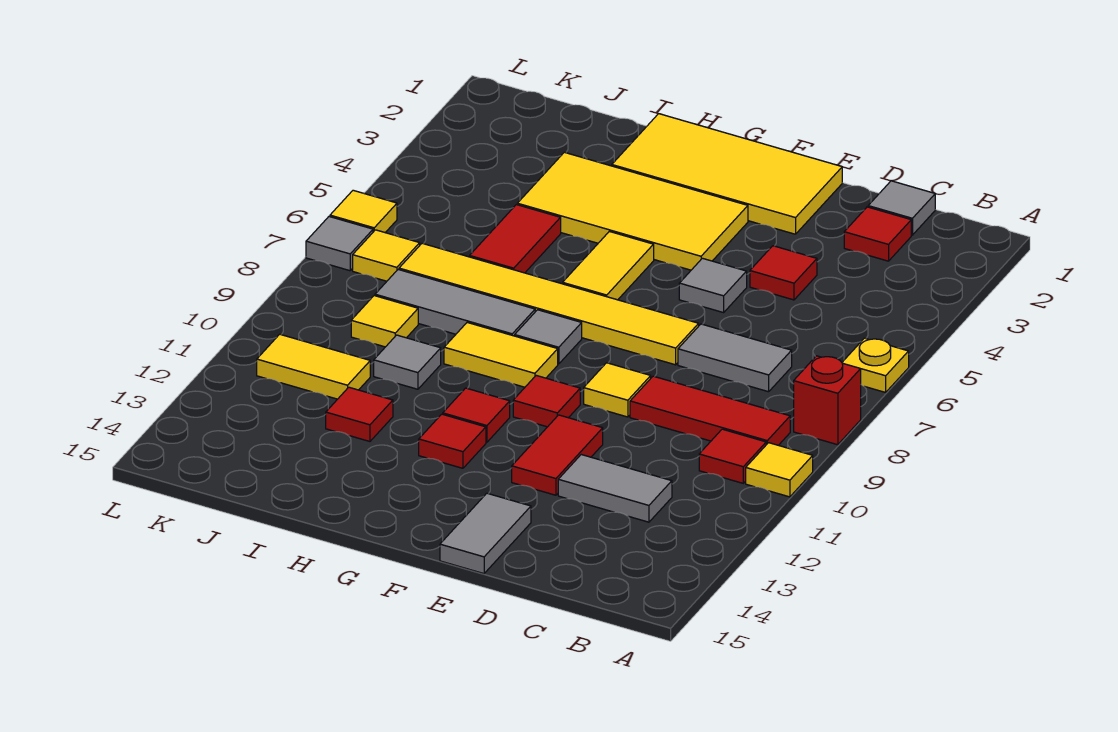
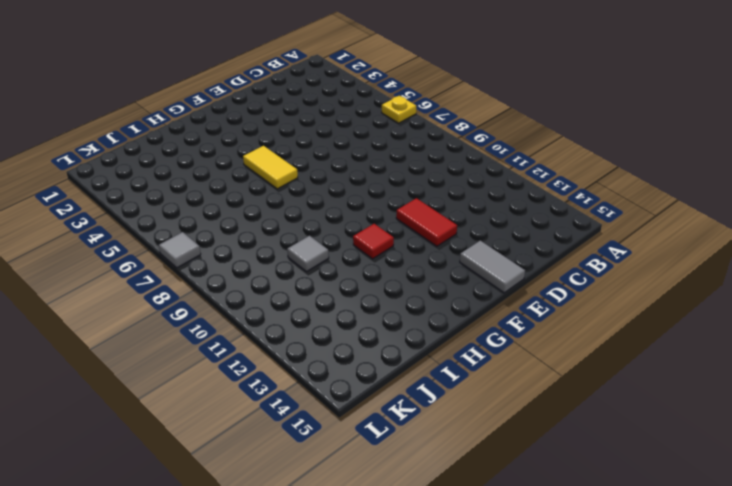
none -> red brick A8 level 1
none -> yellow tile A10 level 1
none -> red tile B9:D9 level 1
none -> red tile B10 level 1

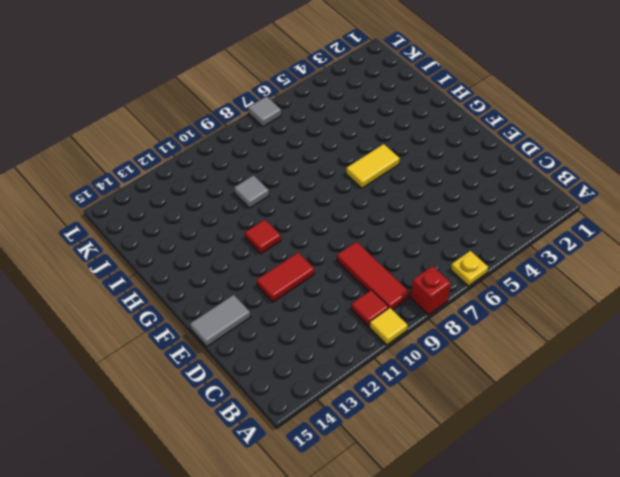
none -> grey tile C1 level 1
none -> red tile C2 level 1
none -> grey tile C7:D7 level 1
none -> grey tile C12:D12 level 1

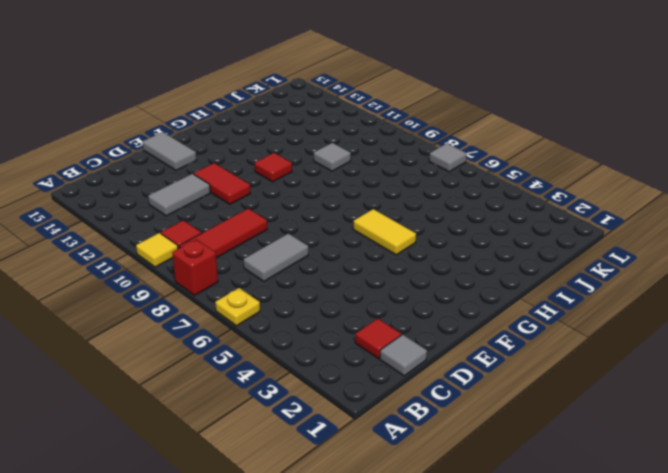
none -> red tile D4 level 1
none -> yellow tile E1:H2 level 1
none -> grey tile E5 level 1
none -> yellow tile E7:J7 level 1

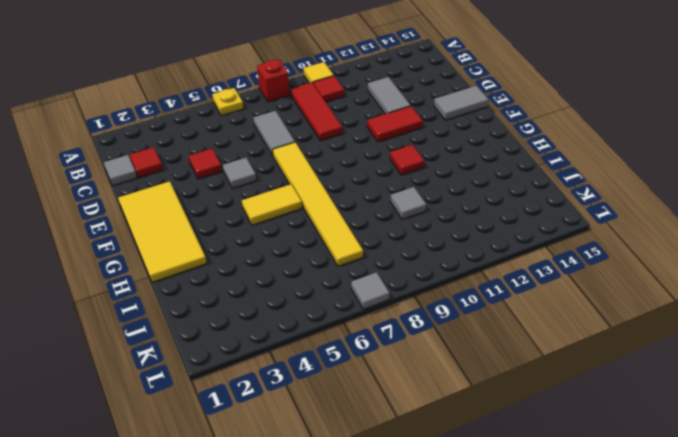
none -> yellow tile E9 level 1
none -> yellow tile F3:I4 level 1
none -> red tile F10 level 1
none -> grey tile G8 level 1

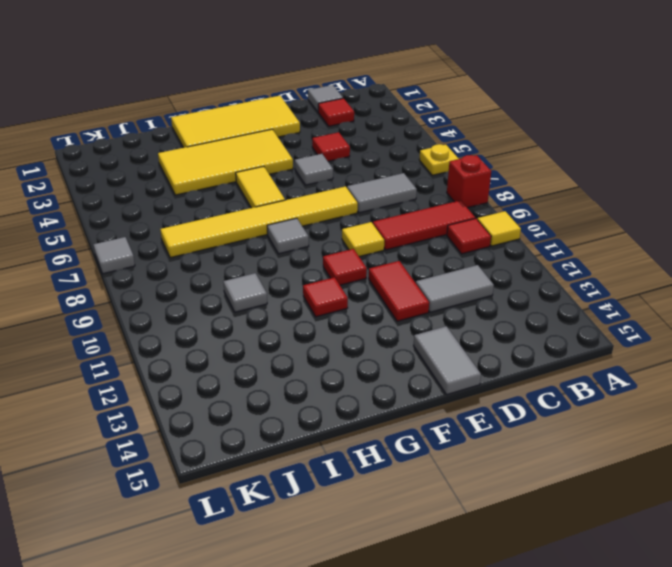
none -> yellow tile G9:H9 level 1
none -> red tile G12 level 1
none -> grey tile H8:J8 level 1
none -> red tile I5:I6 level 1

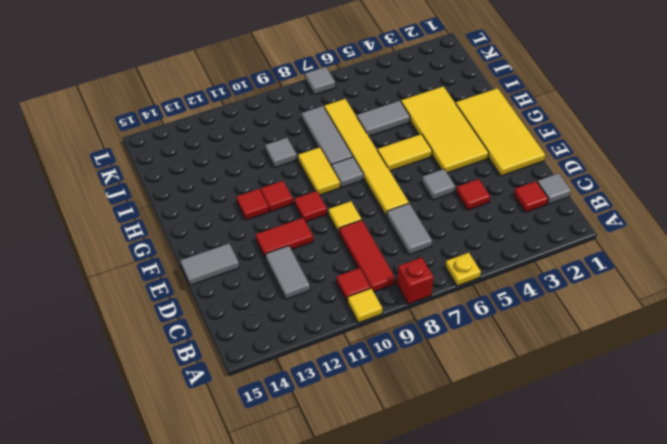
grey tile I5:I6 level 1 -> red tile I5:I6 level 1
none -> red tile I12 level 1
none -> yellow tile J9 level 1
none -> yellow tile J11:K11 level 1
none -> yellow tile K7 level 1

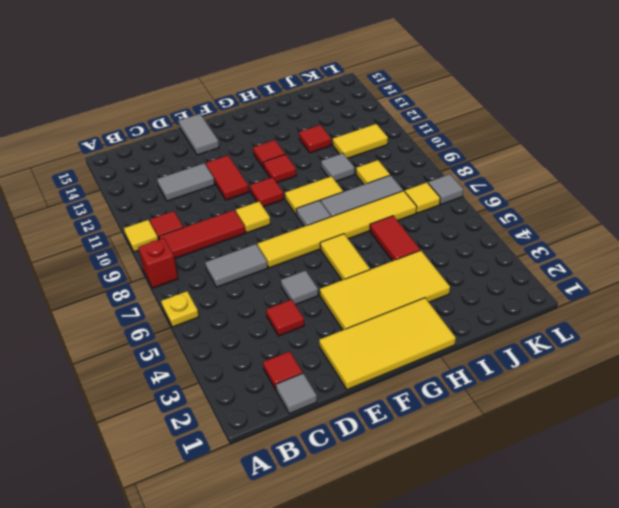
none -> yellow tile L6 level 1

